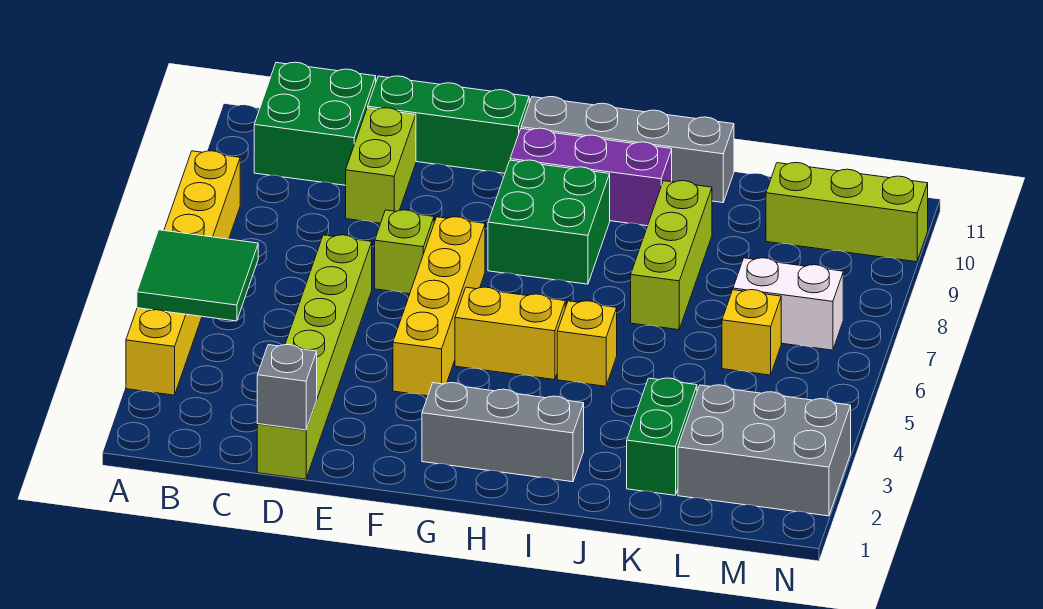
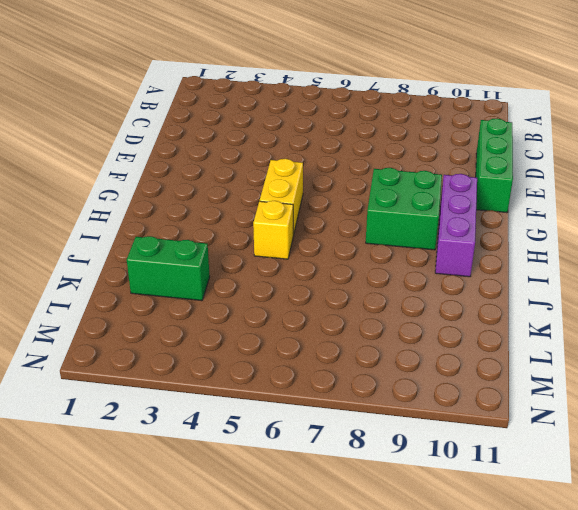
none -> yellow brick A3:A8 level 1
none -> green brick B10:C11 level 1
none -> lime brick D1:D6 level 1

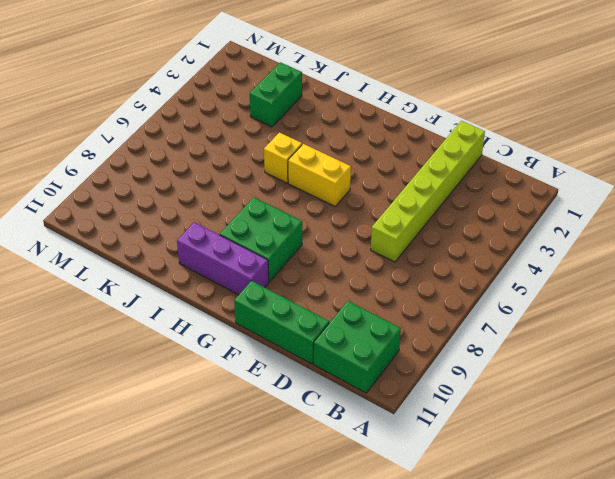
none -> yellow brick A3:A8 level 1
none -> lime brick D9:D10 level 1
none -> lime brick E7 level 1

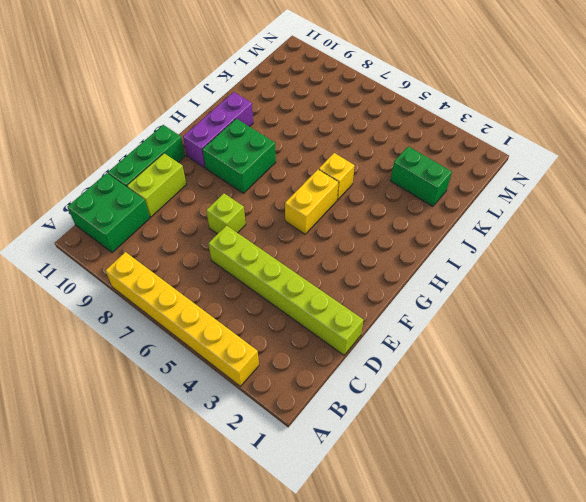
lime brick D10:E10 level 1 -> lime brick D9:D10 level 1
none -> yellow brick F4:F7 level 1
none -> grey brick G2:I2 level 1
none -> grey brick G11:J11 level 1

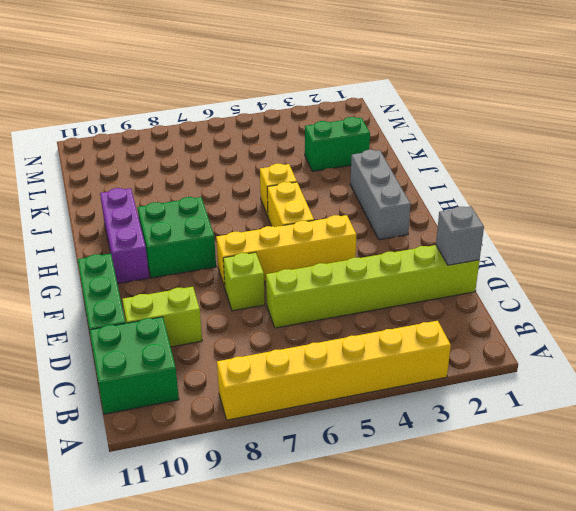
none -> grey brick G11:J11 level 1
none -> lime brick J7:J9 level 1
none -> grey brick L2:N3 level 1

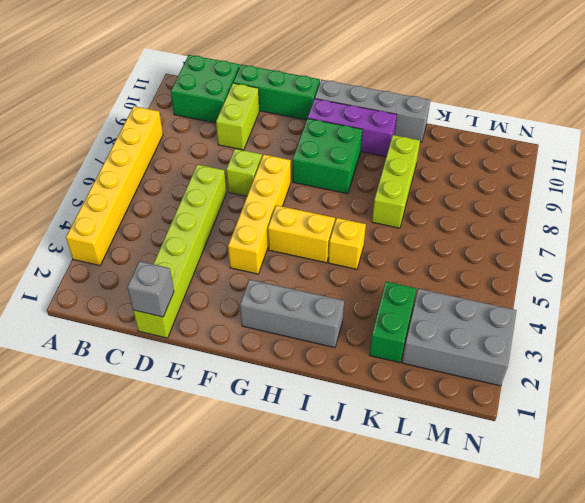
none -> yellow brick L6 level 1
none -> white brick L7:M7 level 1
none -> lime brick L10:N10 level 1

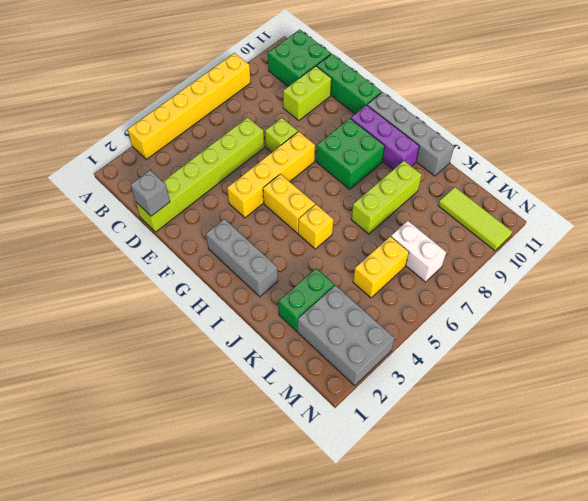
yellow brick L5:L6 level 1 -> yellow brick L6 level 1
lime tile L10:N10 level 1 -> lime brick L10:N10 level 1
none -> green tile A4:B5 level 2

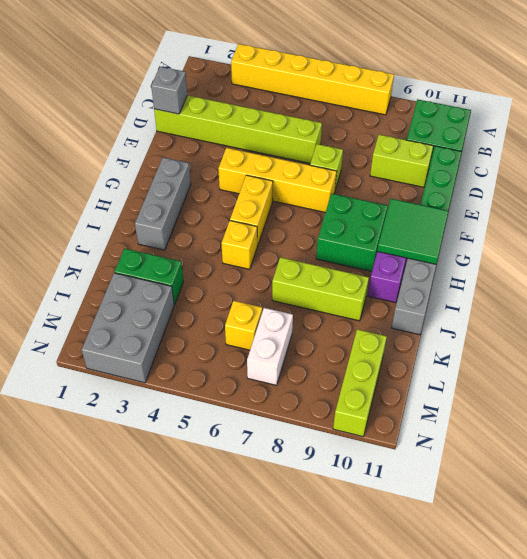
green tile G10:H11 level 2 -> green tile A4:B5 level 2

